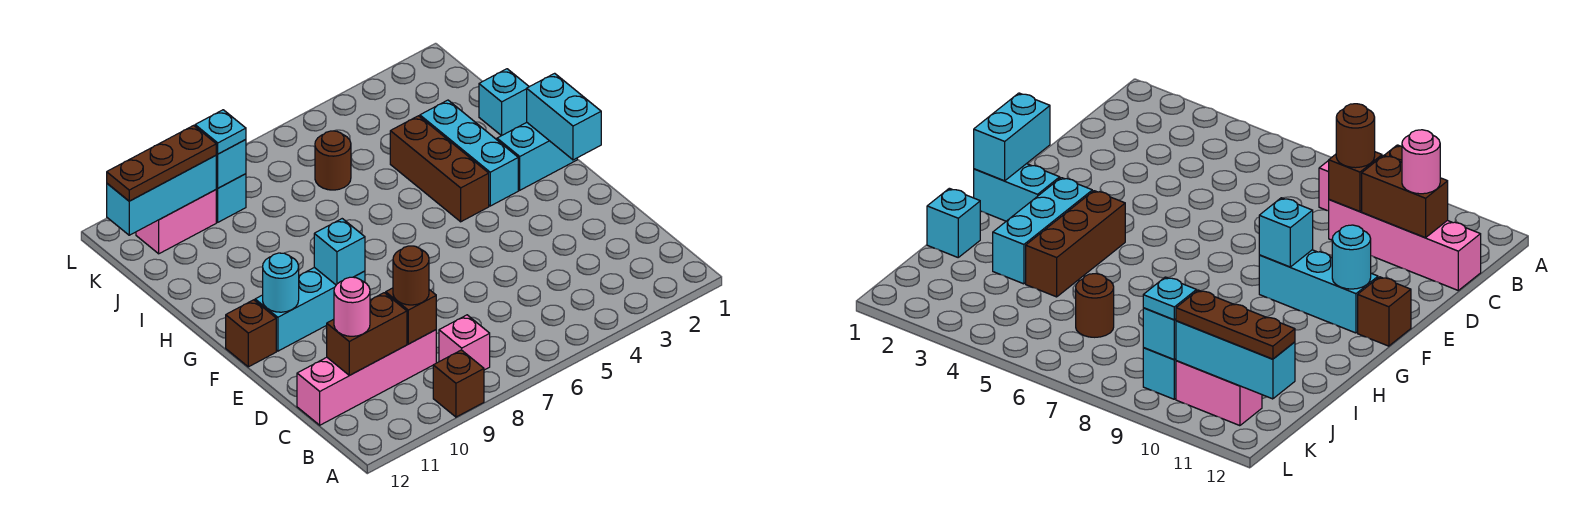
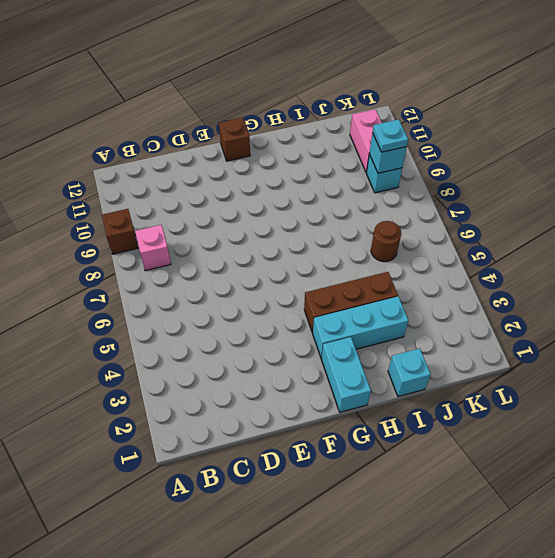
none -> pink brick C9:C12 level 1
none -> cyan brick F9:F11 level 1
none -> brown brick C9 level 2

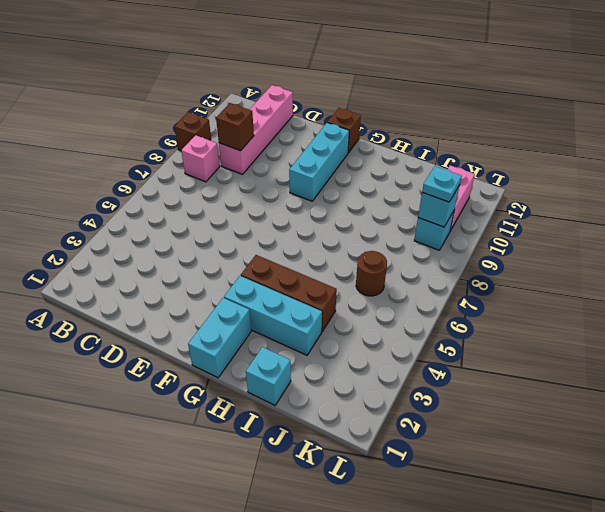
none -> brown brick C10:C11 level 2
none -> cyan brick F1:G1 level 2
none -> cyan brick F9 level 2

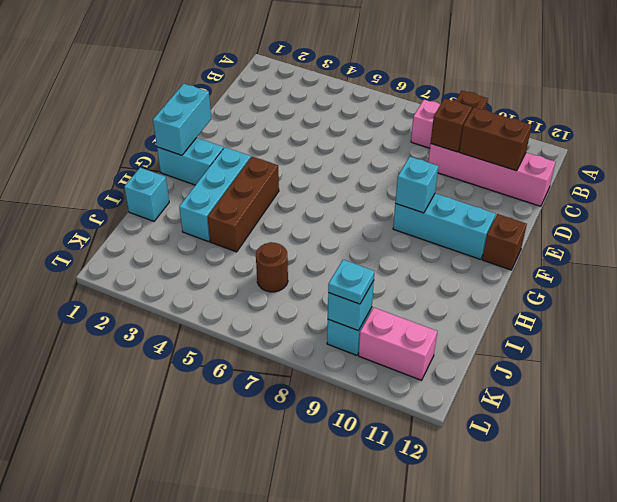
none -> cyan round brick F11 level 2
none -> cyan brick K10:K12 level 2
none -> brown round brick C9 level 3

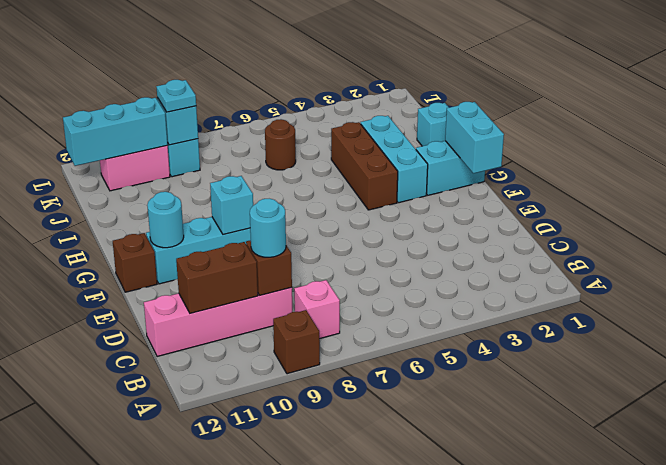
cyan round brick C9 level 3 -> brown round brick C9 level 3
none -> pink round brick C11 level 3
none -> brown plate K10:K12 level 3

